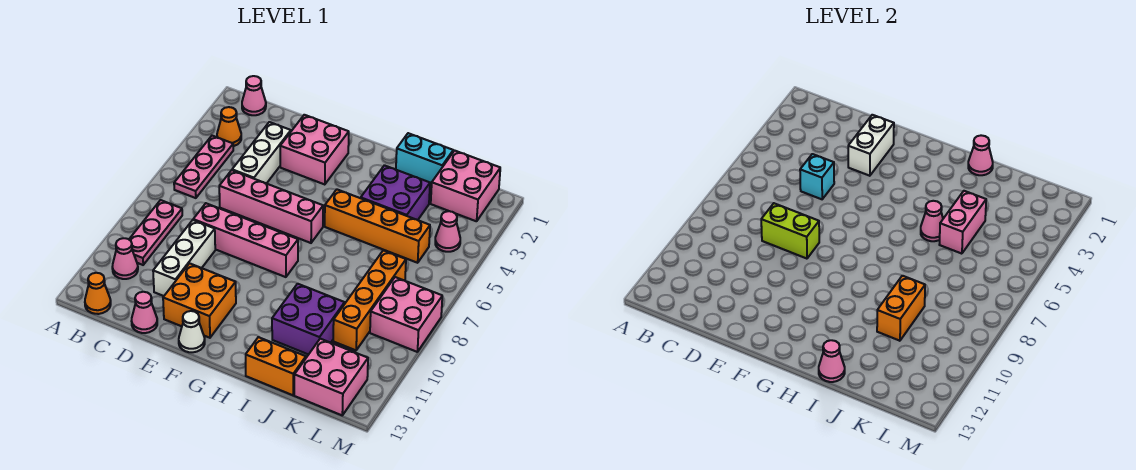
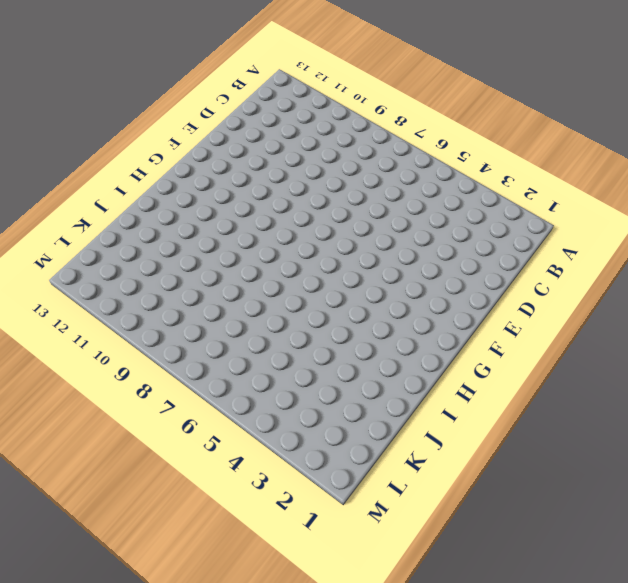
none -> pink cone B1 level 1
none -> orange cone B3 level 1
none -> pink plate B4:B6 level 1
none -> pink plate B8:B10 level 1

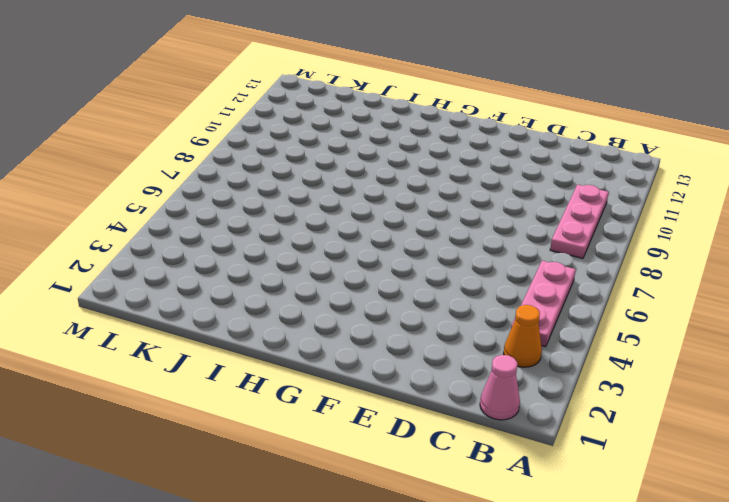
none -> pink cone B11 level 1
none -> orange cone B13 level 1
none -> white brick D3:D5 level 1
none -> pink brick D6:G6 level 1

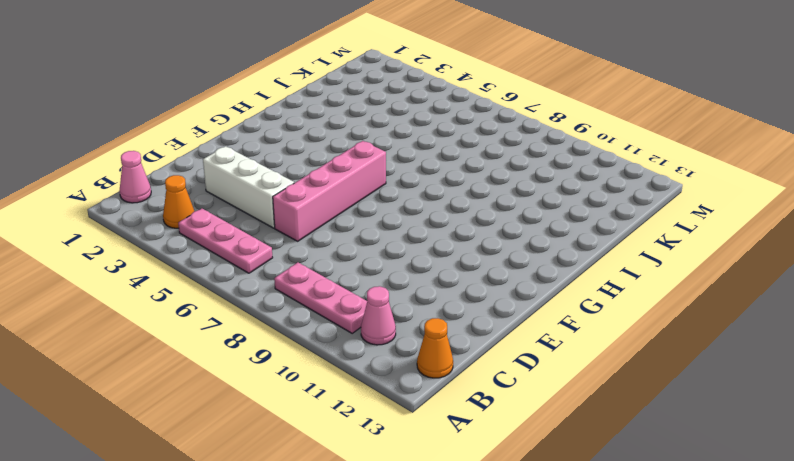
none -> pink brick D8:G8 level 1
none -> white brick D9:D11 level 1
none -> pink cone D13 level 1
none -> pink brick E2:F3 level 1

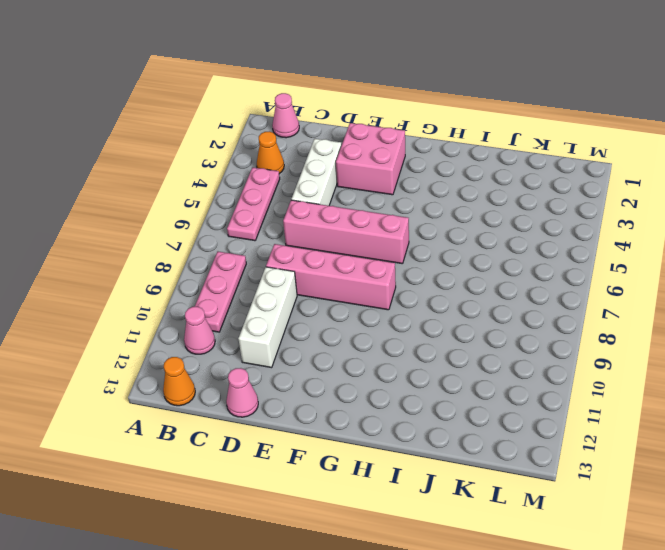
none -> orange brick E11:F12 level 1
none -> white cone F13 level 1
none -> orange brick H5:K5 level 1
none -> cyan brick I1:J1 level 1

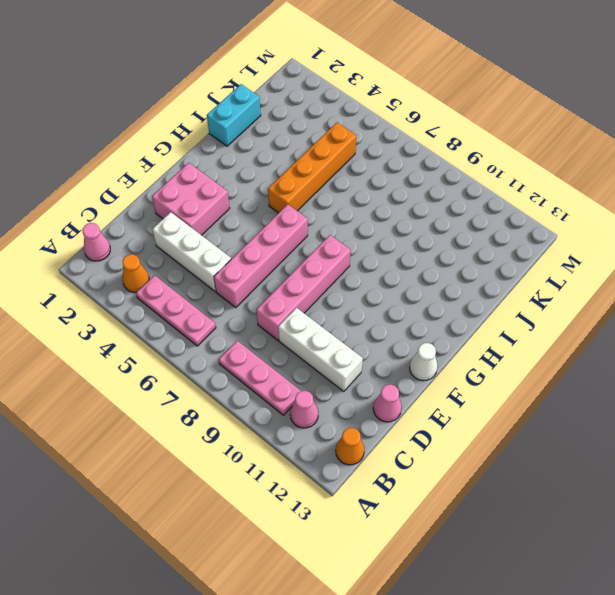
none -> orange brick E11:F12 level 1
none -> purple brick I3:J4 level 1
none -> purple brick I10:J11 level 1
none -> orange brick I13:J13 level 1

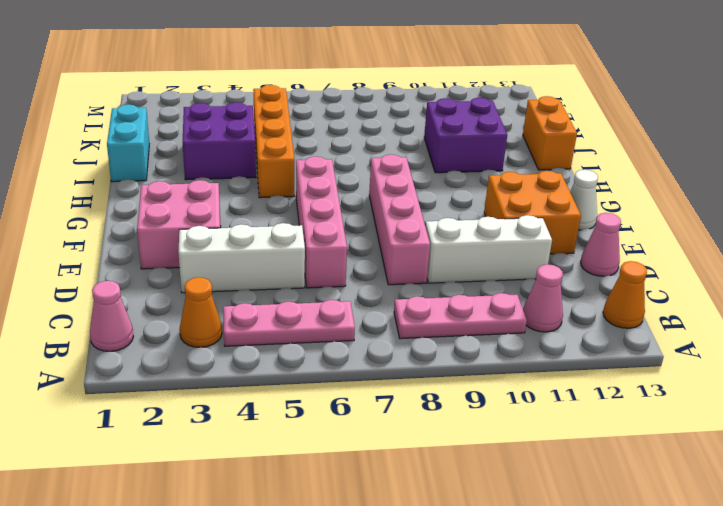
none -> pink brick K1:L2 level 1
none -> orange brick K7:K10 level 1
none -> pink brick K12:L13 level 1
none -> pink cone L4 level 1

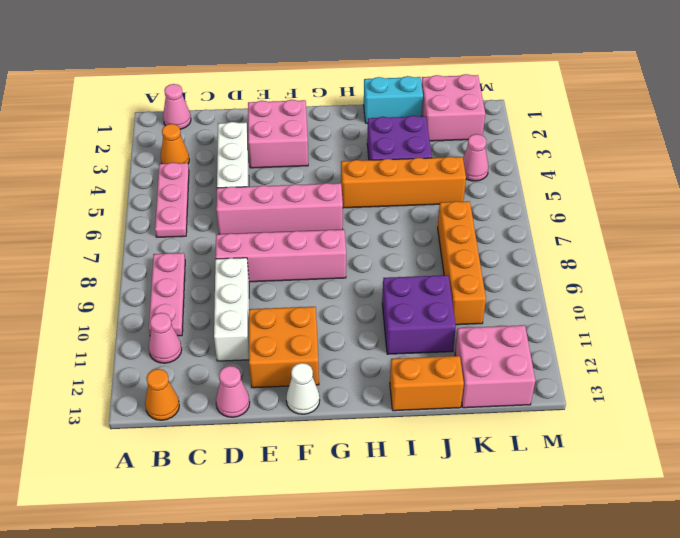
none -> pink brick L8:M9 level 1
none -> cyan brick D5 level 2
none -> lime brick D8:E8 level 2
none -> white brick E2:E3 level 2

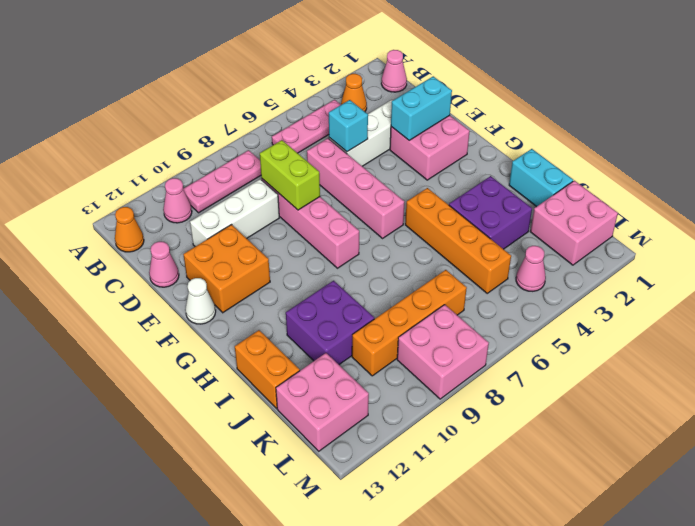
cyan brick E2:E3 level 2 -> white brick E2:E3 level 2
none -> pink cone I1 level 2
none -> pink cone I5 level 2
none -> pink cone I13 level 2
none -> pink brick J4:J5 level 2

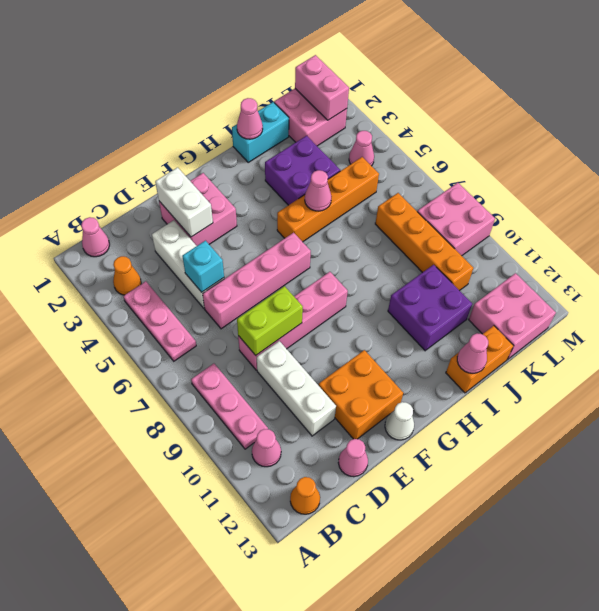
pink brick L1:L2 level 2 -> pink brick J4:J5 level 2
none -> orange brick J9:J10 level 2

